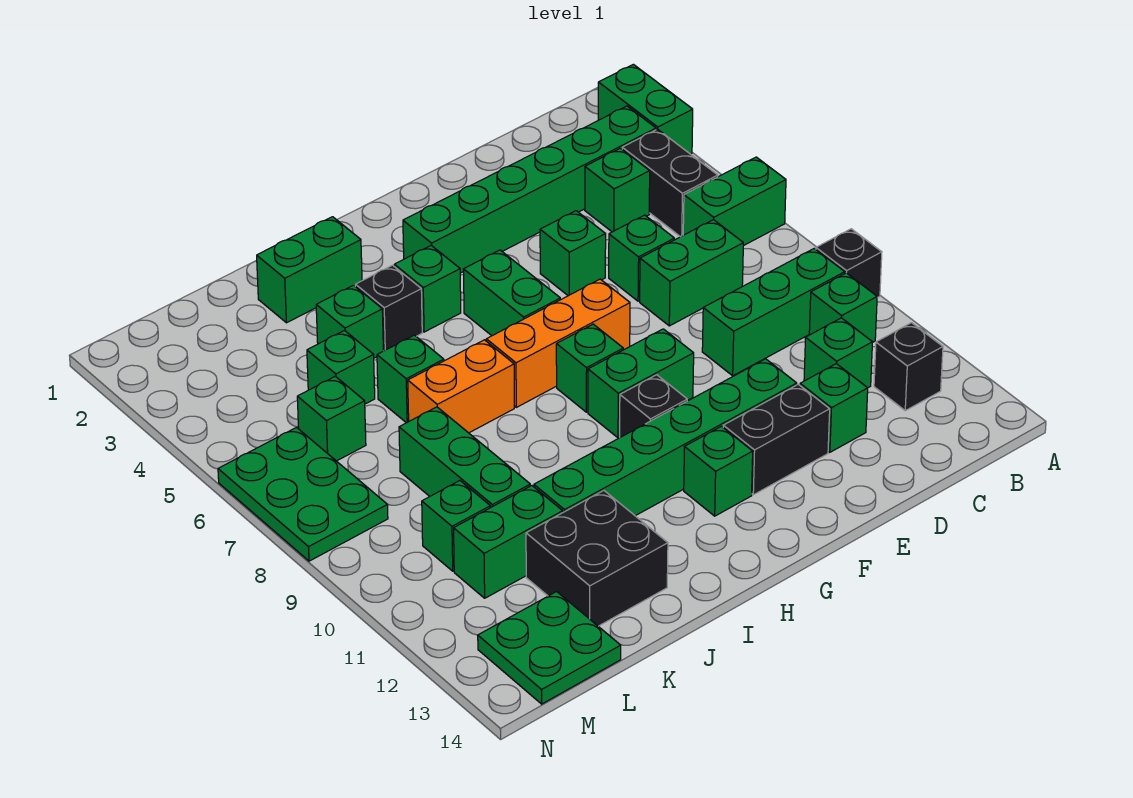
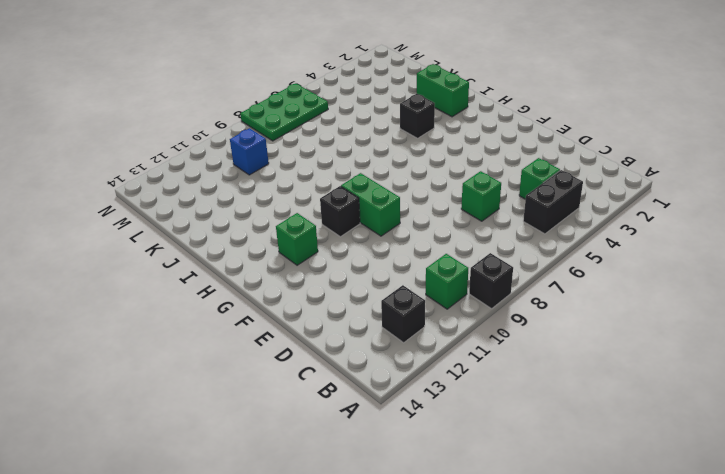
blue brick L10 level 1 -> green brick L10 level 1
none -> green brick A2:A3 level 1
none -> green brick A6:B6 level 1
none -> green brick B3:G3 level 1
none -> green brick B9:D9 level 1

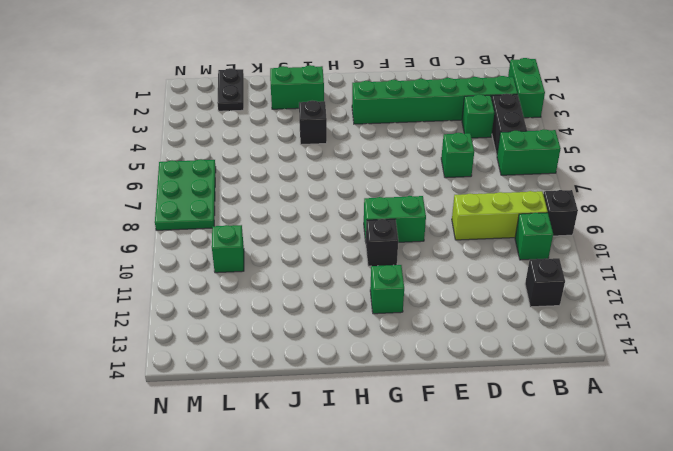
lime brick B9:D9 level 1 -> green brick B9:D9 level 1
black plate L1:L2 level 1 -> none
none -> green brick C7:D7 level 1
none -> green brick C11 level 1
none -> green brick D12 level 1
none -> green brick E5 level 1

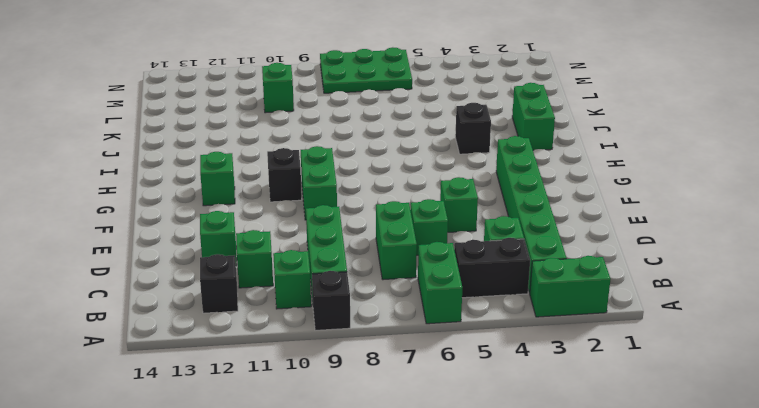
none -> green brick E11:J11 level 1
none -> black brick E12:F12 level 1
none -> orange brick F7:H7 level 1
none -> green brick G5:G6 level 1

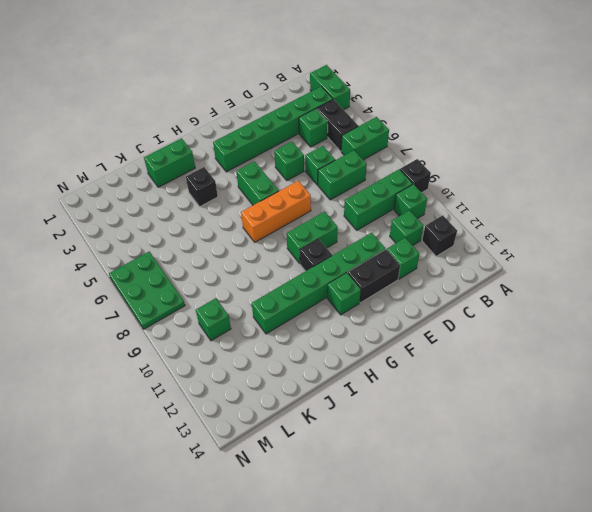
none -> green brick G8 level 1
none -> green brick H4 level 1
none -> orange brick I7:J7 level 1
none -> green brick J4 level 1

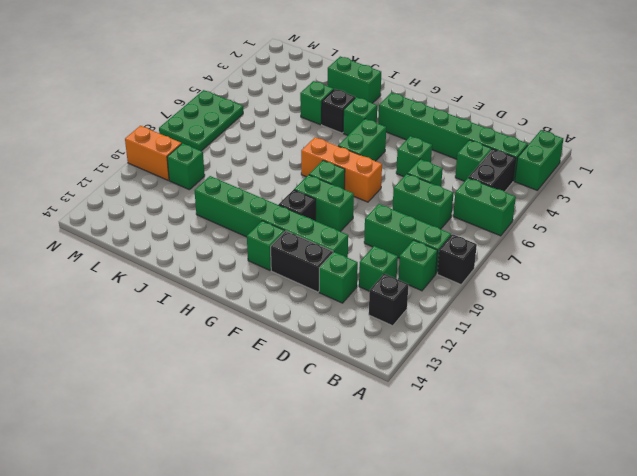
orange brick M10:N10 level 1 -> orange brick I7:J7 level 1
none -> green brick J6 level 1
none -> black brick J12:K13 level 1
none -> green brick K5 level 1
none -> green brick K8:K10 level 1

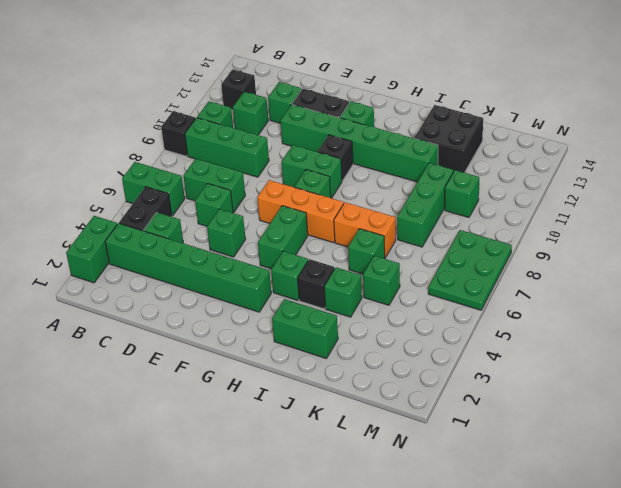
none -> green brick K11:L11 level 1
none -> green brick L6 level 1
none -> green plate L13:M14 level 1

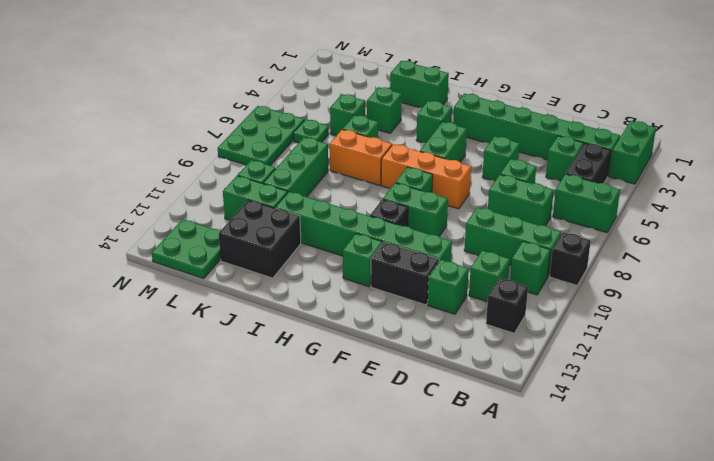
green plate L6 level 1 -> green brick L6 level 1
none -> black brick I4 level 1

